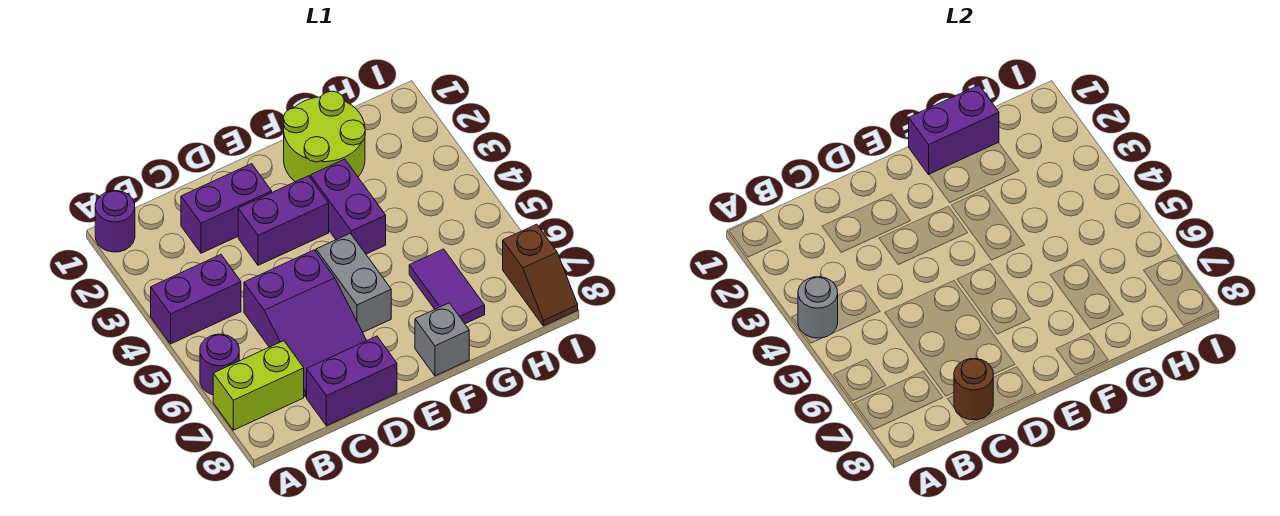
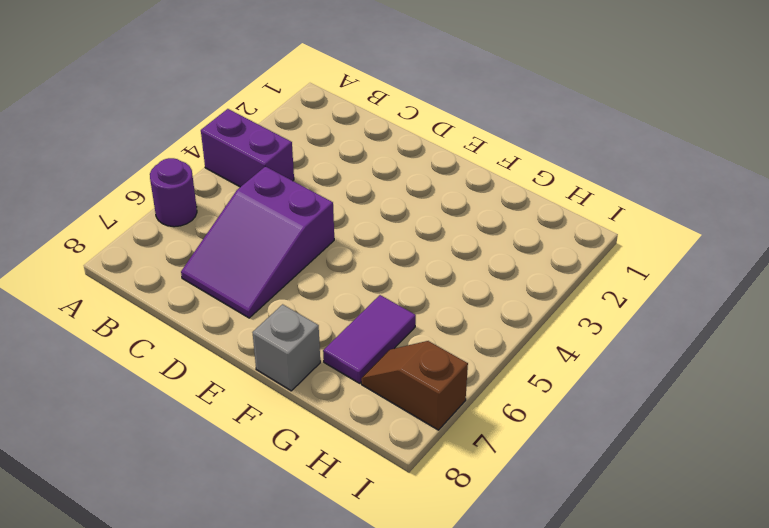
brown slope H7:I7 level 1 top I -> brown slope I7:I8 level 1 top 7
none -> purple round brick A1 level 1
none -> lime brick A7:B7 level 1
none -> purple brick C2:D2 level 1

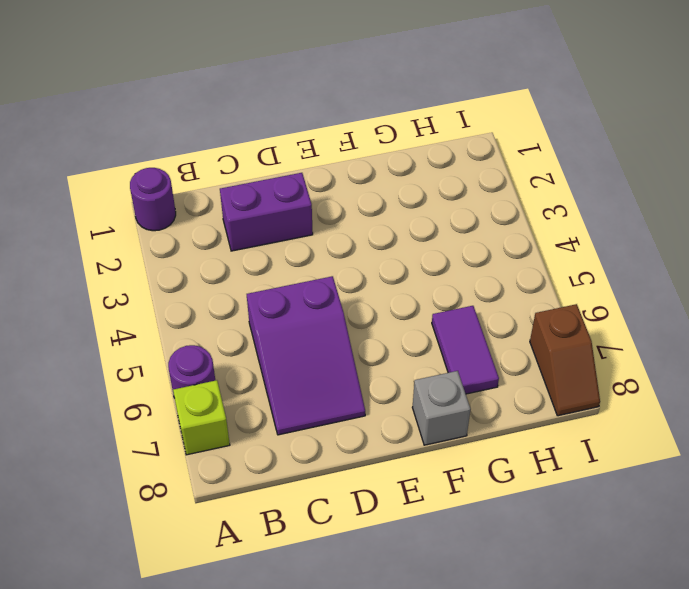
lime brick A7 level 1 -> lime brick A7:B7 level 1
none -> purple brick A4:B4 level 1
none -> purple brick C8:D8 level 1
none -> purple brick D3:E3 level 1

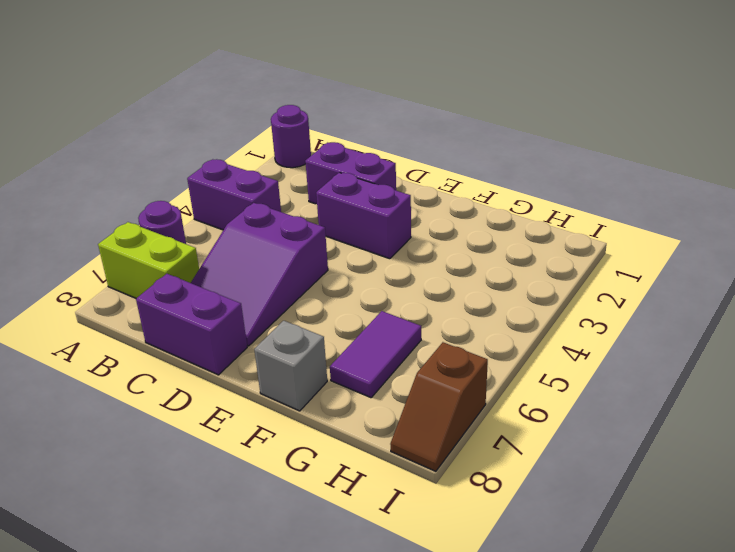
none -> grey brick E5:E6 level 1
none -> lime round brick F1:G2 level 1
none -> purple brick F3:F4 level 1

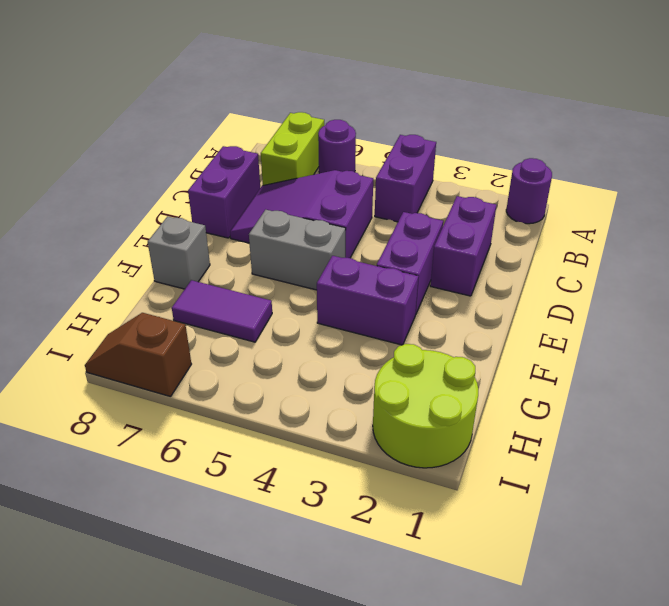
lime round brick H1:I2 level 1 -> lime round brick F1:G2 level 1
none -> grey round brick A4 level 2
none -> brown round brick C8 level 2
none -> purple brick F1:G1 level 2

